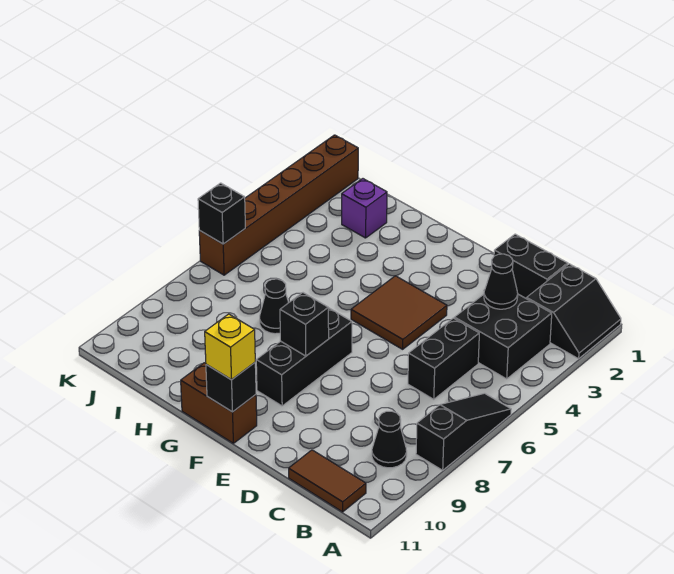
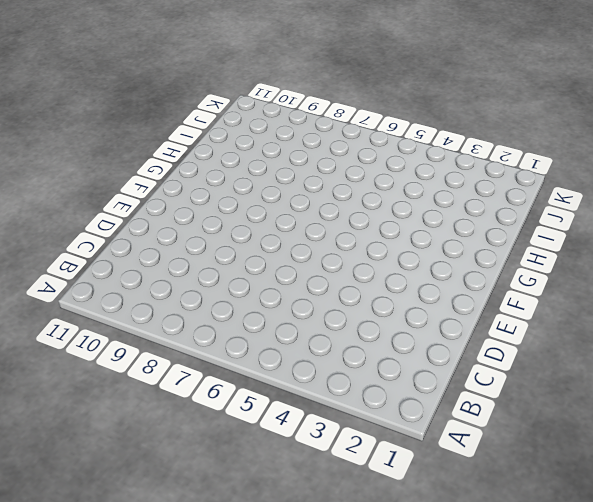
none -> black slope A1:B2 level 1 top B
none -> black slope A6:A8 level 1 top 8
none -> black brick B3:C4 level 1

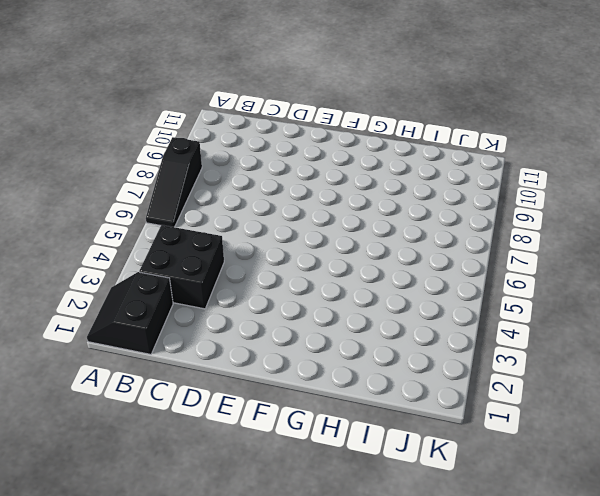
none -> black cone B9 level 1
none -> brown tile B11:C11 level 1
none -> black brick C1:D1 level 1

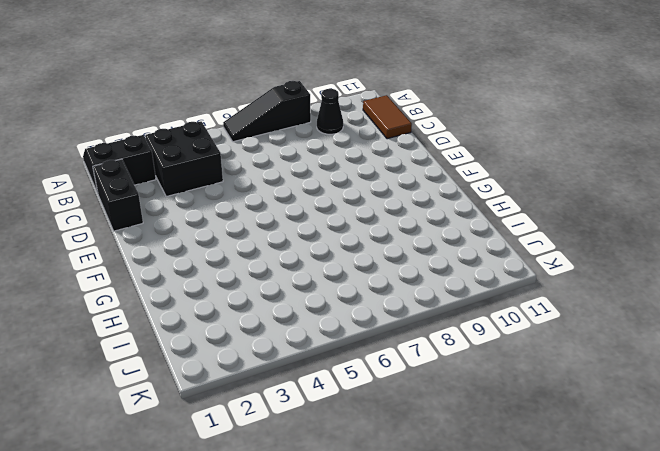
none -> black brick C5:C6 level 1
none -> brown tile E4:F5 level 1
none -> black brick F7:F9 level 1

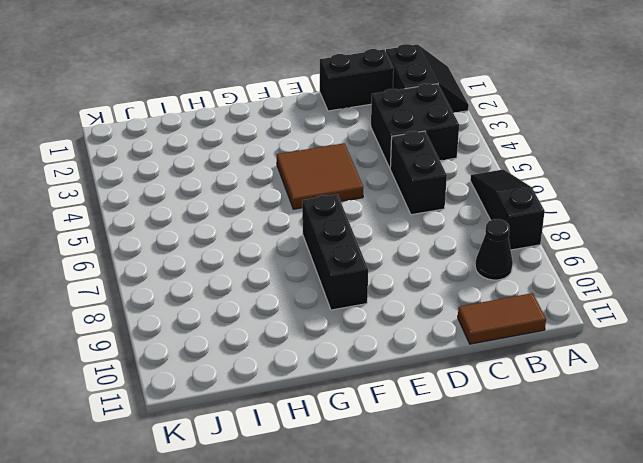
none -> brown brick F11:G11 level 1
none -> black cone H7 level 1
none -> purple brick I2 level 1

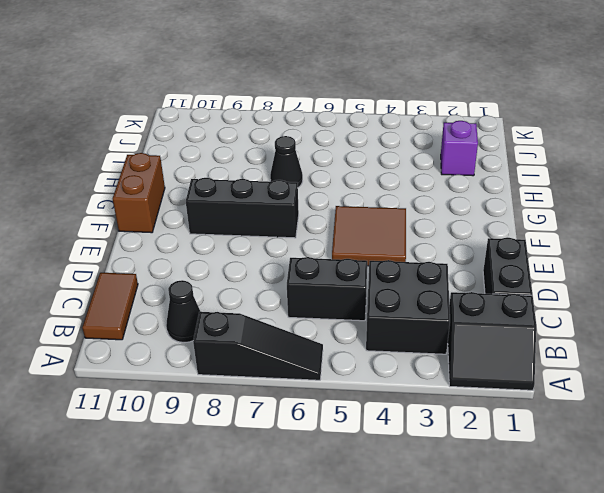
none -> brown brick K1:K6 level 1
none -> black cone C3 level 2
none -> black brick F8 level 2

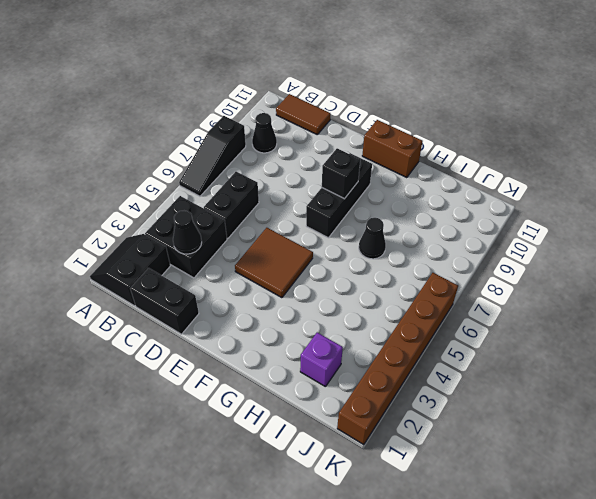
none -> black brick F11 level 2
none -> black brick K6 level 2
none -> yellow brick F11 level 3

